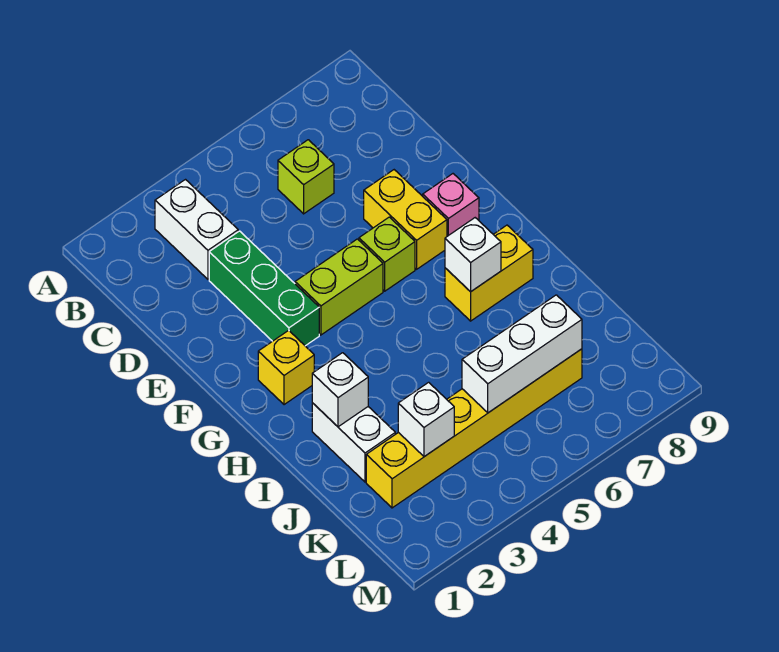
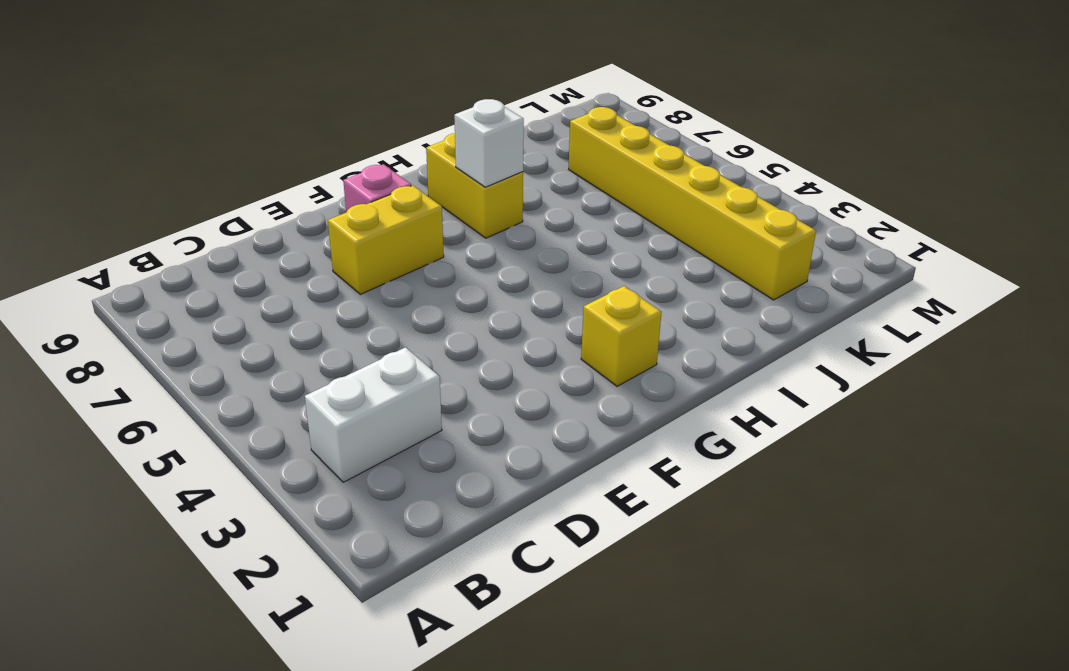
none -> lime brick C6 level 1
none -> green brick D3:F3 level 1
none -> lime brick F4:F5 level 1

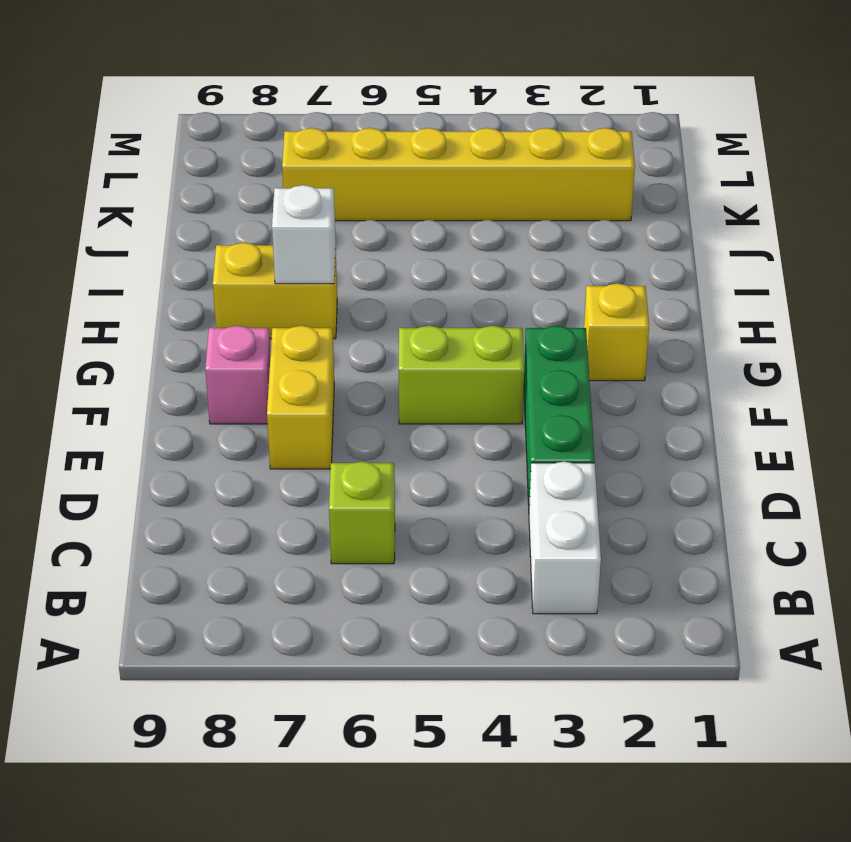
none -> lime brick F6 level 1
none -> white brick I2:J2 level 1
none -> white brick I2 level 2

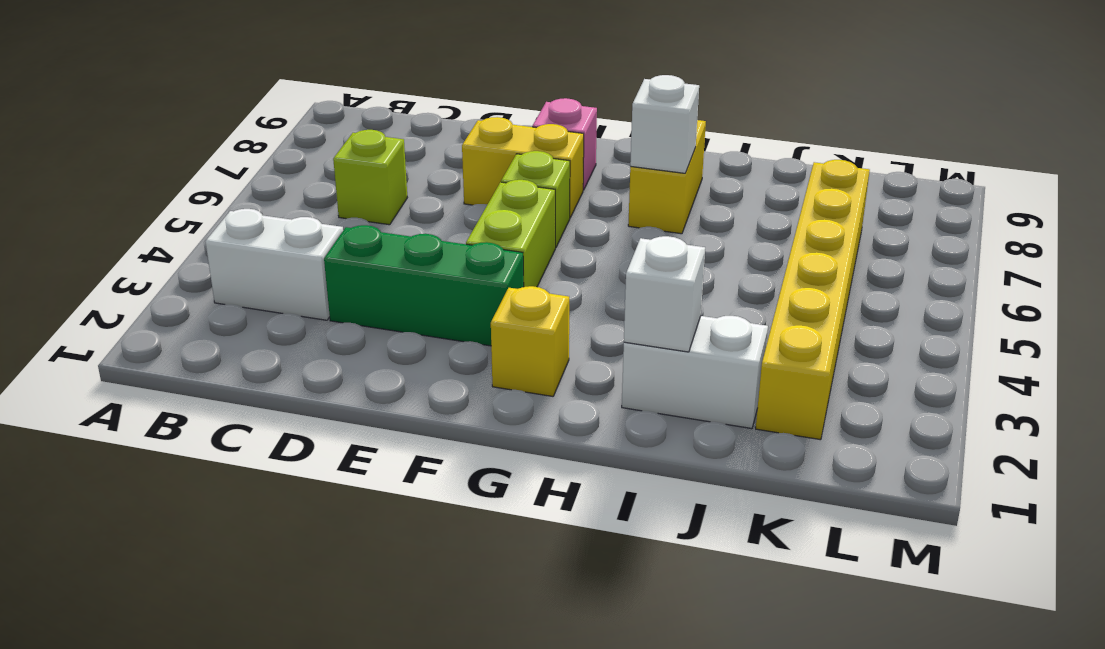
none -> white brick K3 level 2
none -> white brick K5:K7 level 2

